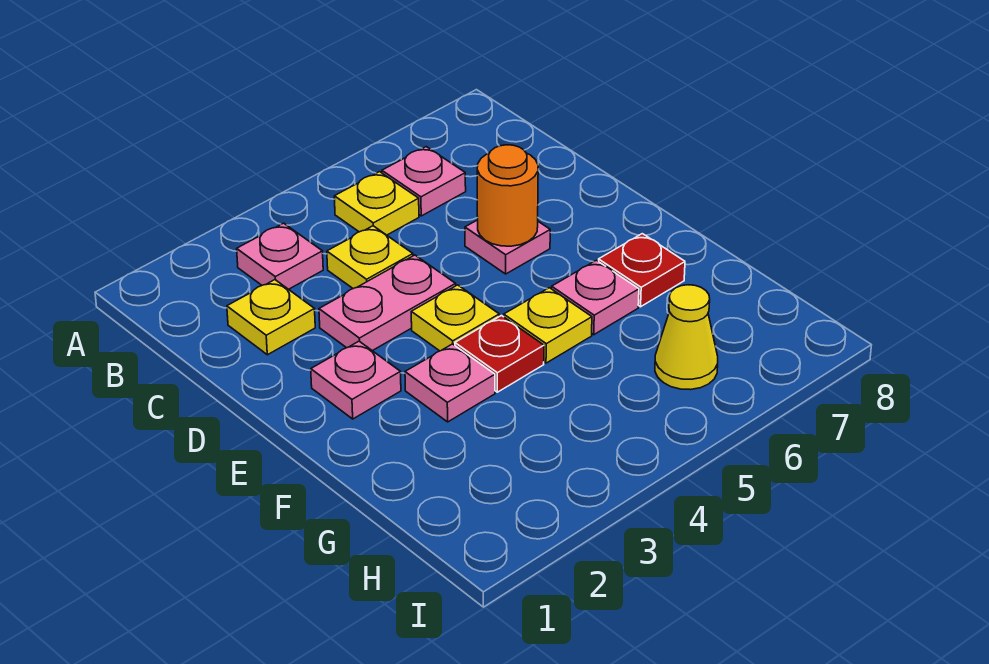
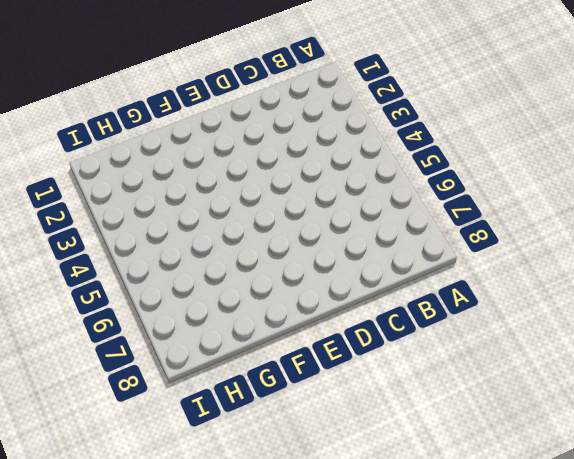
none -> pink plate B3 level 1
none -> yellow plate B5 level 1
none -> pink plate B6 level 1

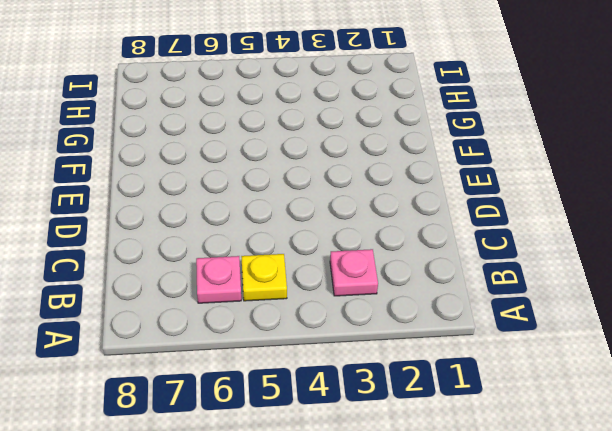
none -> yellow plate C2 level 1
none -> yellow plate C4 level 1
none -> pink plate D3:D4 level 1

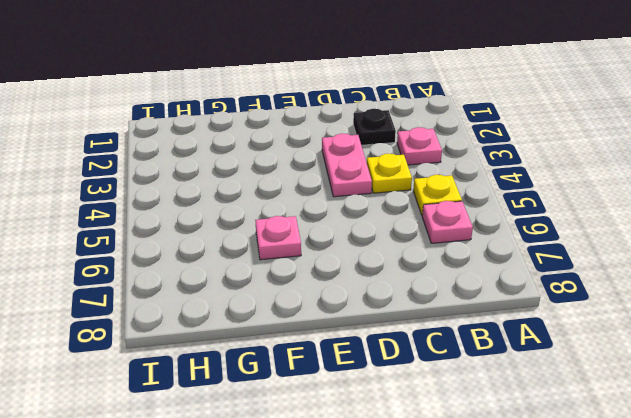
black plate C2 level 1 -> yellow plate C2 level 1
none -> pink plate D6 level 1
none -> pink plate E2 level 1
none -> yellow plate E4 level 1

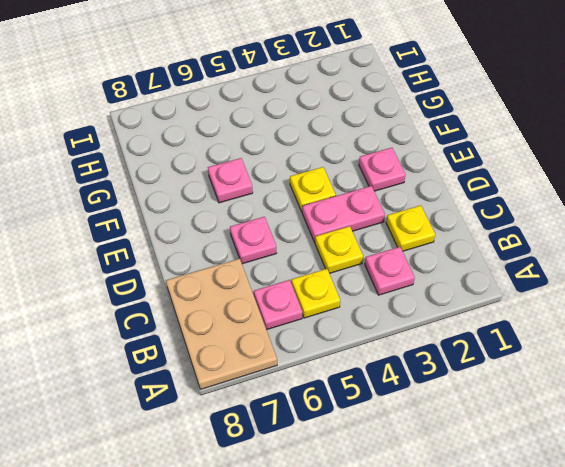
tan plate A7:C8 level 1 -> none
none -> pink plate F3 level 1
none -> red plate F4 level 1
none -> yellow plate F5 level 1

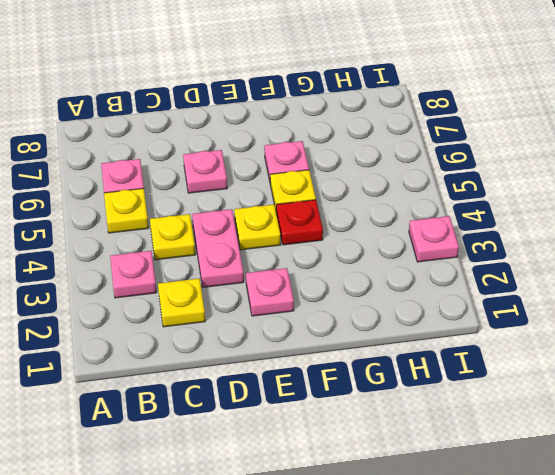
pink plate I3 level 1 -> pink plate F3 level 1
none -> red plate F7 level 1
none -> yellow cone H6 level 1
none -> orange round brick D6 level 2

